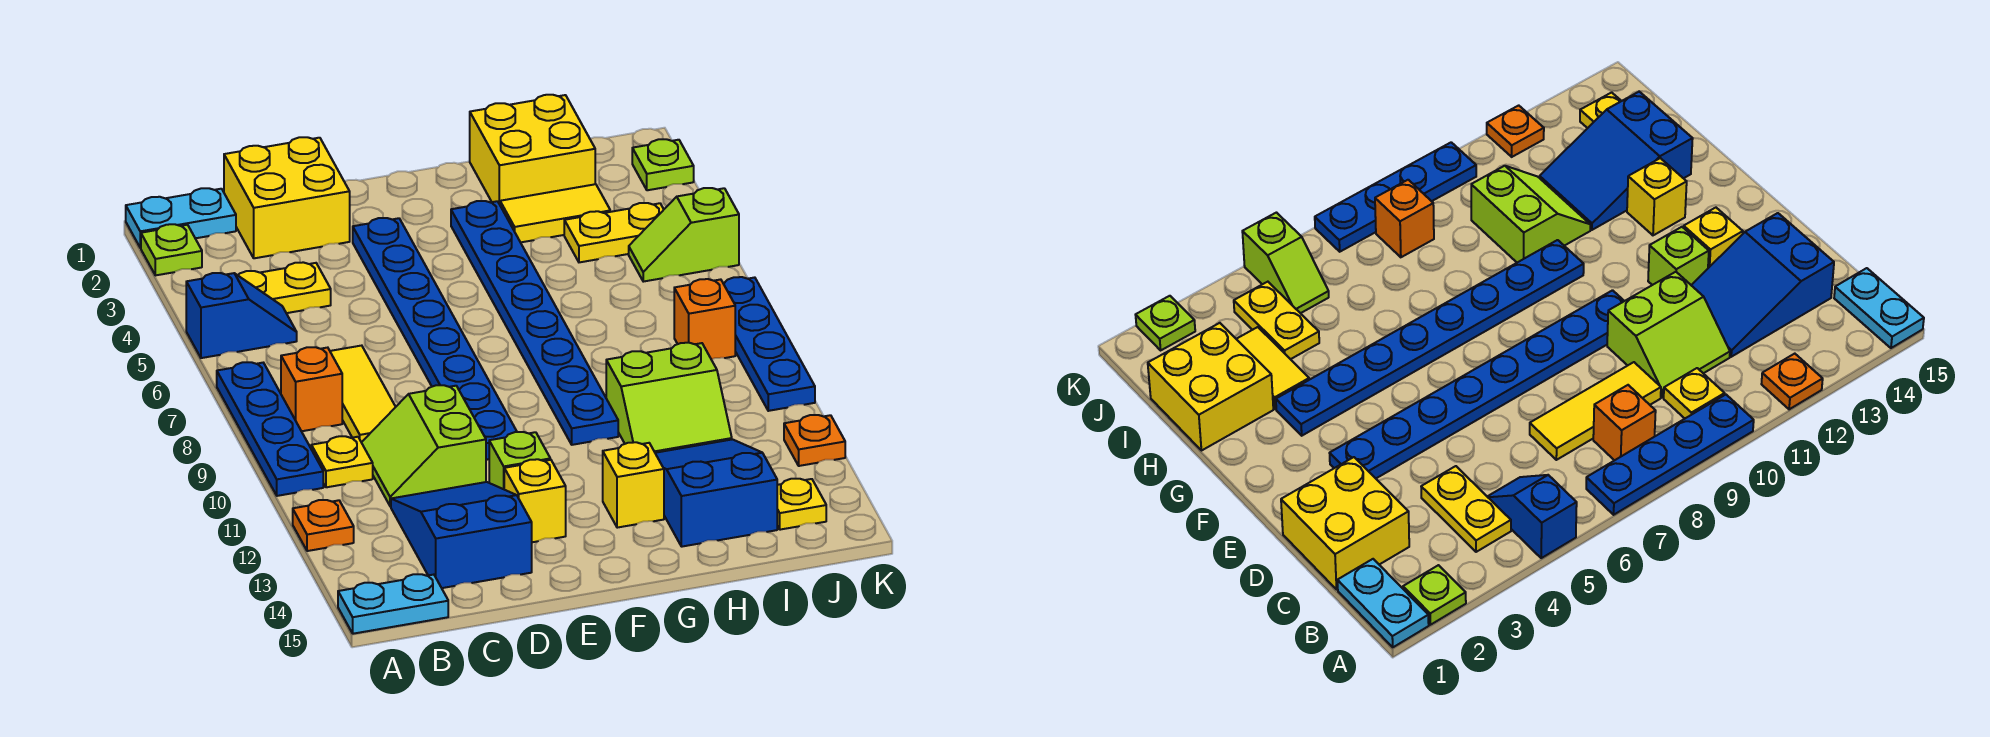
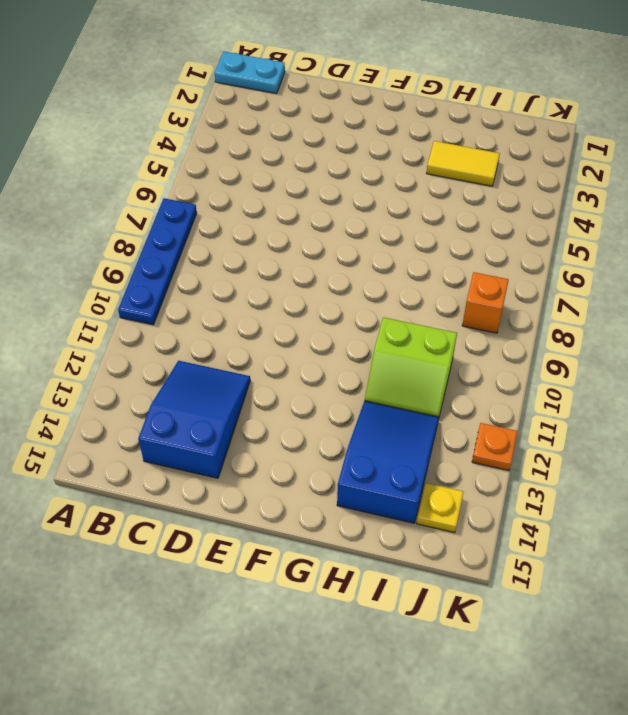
none -> lime plate A2 level 1
none -> blue slope A5:B5 level 1 top A
none -> orange plate A12 level 1

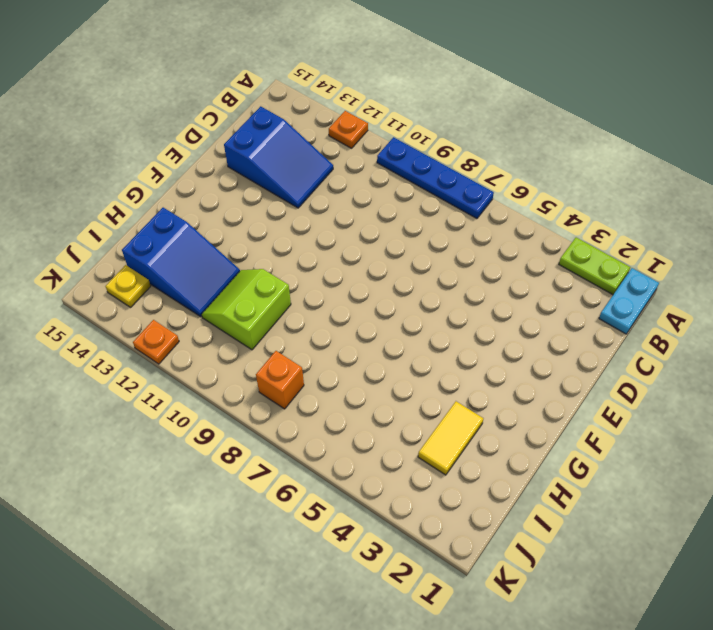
lime plate A2:A3 level 1 -> lime plate A2 level 1
none -> blue slope A5:B5 level 1 top A
none -> cyan plate A15:B15 level 1
none -> yellow plate B4:C4 level 1

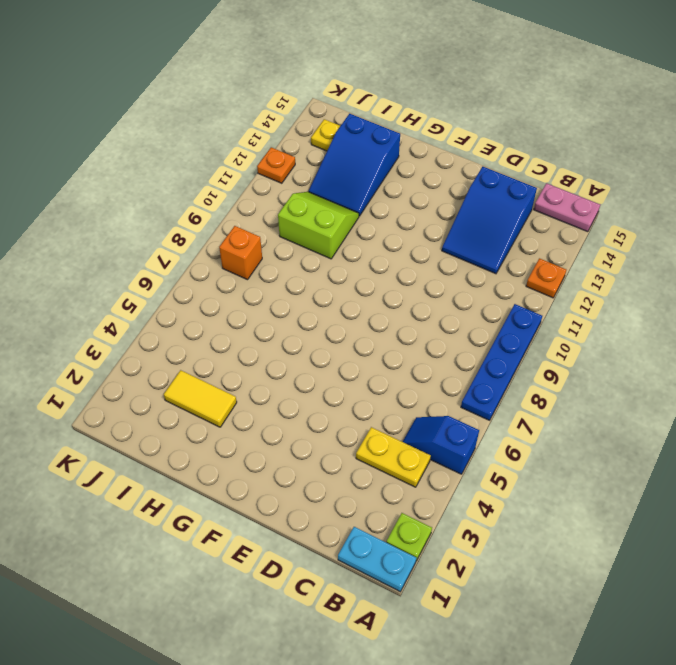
pink plate A15:B15 level 1 -> cyan plate A15:B15 level 1
none -> orange brick B8 level 1
none -> yellow plate B10 level 1
none -> yellow brick C1:D2 level 1

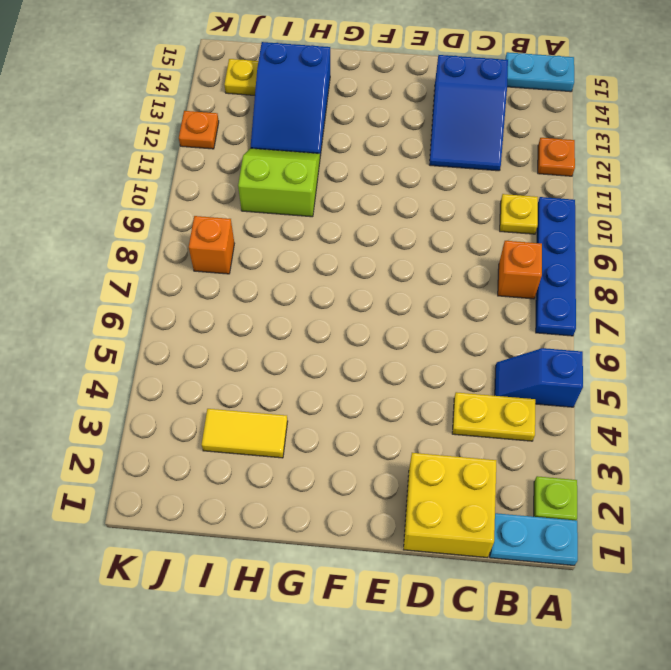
none -> yellow tile C7:C9 level 1
none -> lime slope C10:D11 level 1 top D
none -> blue plate E3:E10 level 1

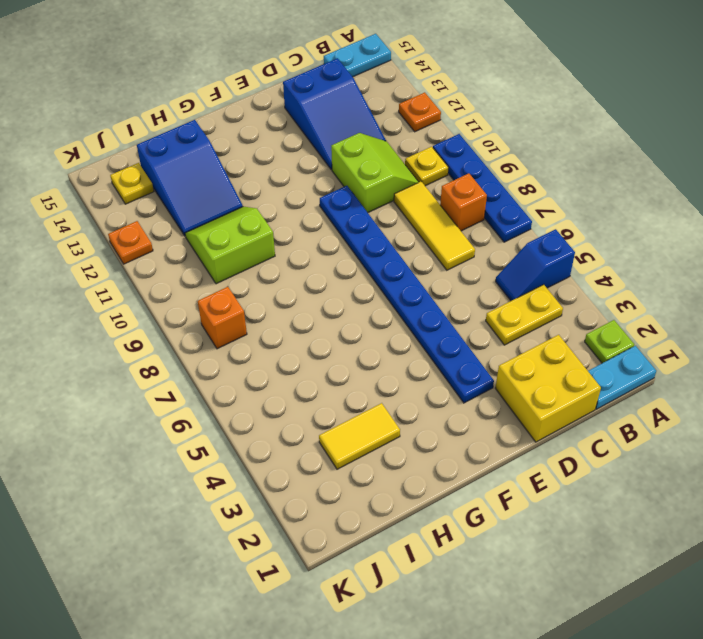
none -> lime brick E12 level 1
none -> yellow brick E13 level 1
none -> blue plate G3:G10 level 1

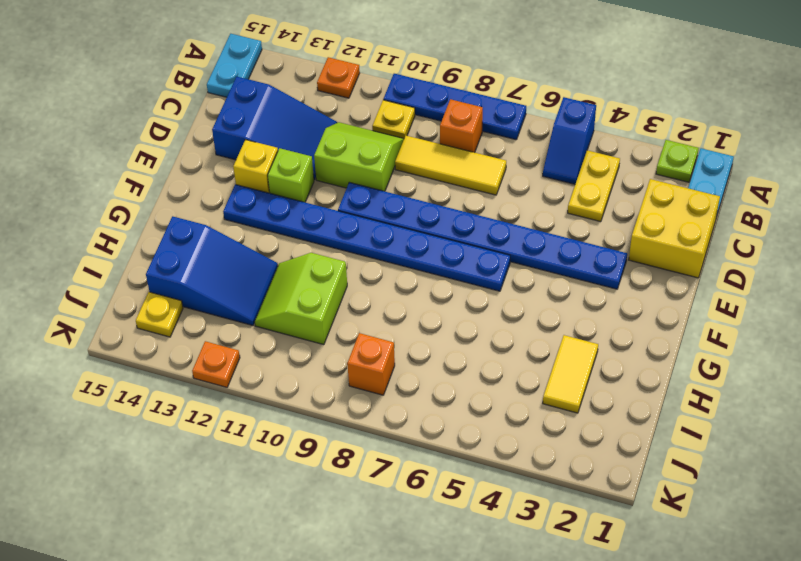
blue plate F6:F13 level 1 -> blue plate G3:G10 level 1
none -> yellow brick G13 level 1
none -> yellow brick H1:I2 level 1
none -> yellow plate I4:J4 level 1

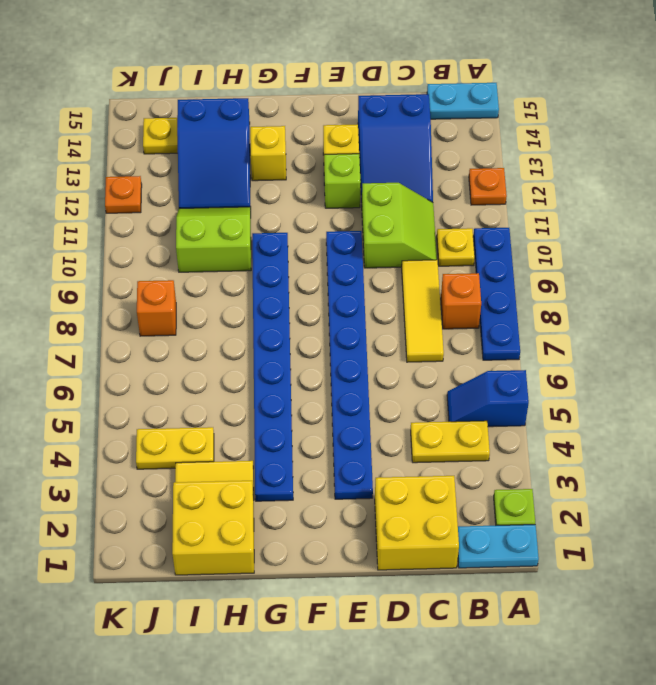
none -> lime slope J5:K5 level 1 top K
none -> lime plate K2 level 1
none -> blue plate K7:K10 level 1

